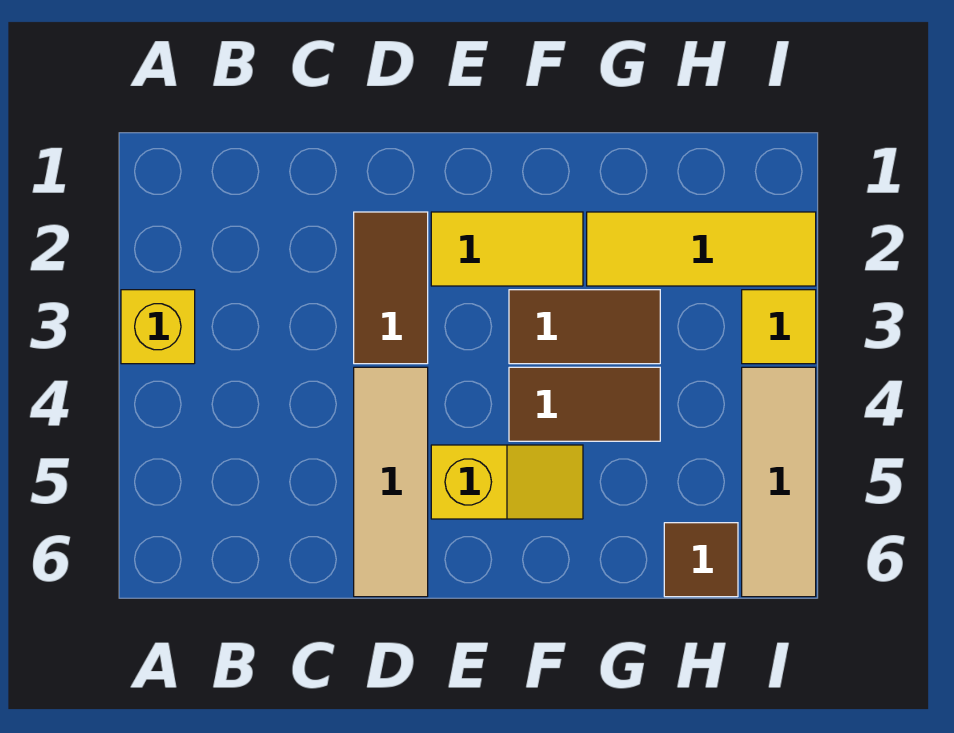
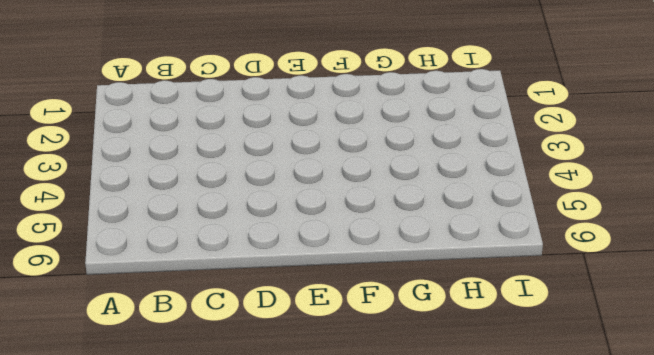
none -> yellow brick A3 level 1
none -> brown tile D2:D3 level 1

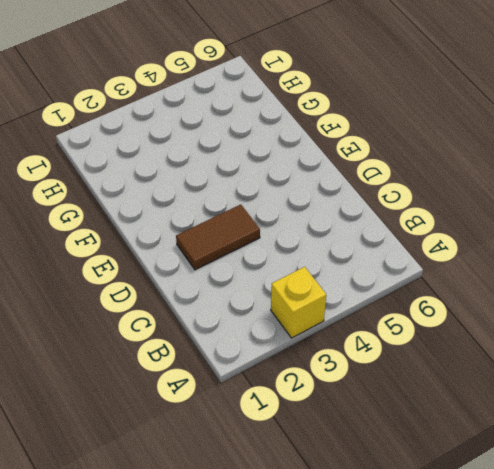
none -> tan tile D4:D6 level 1
none -> yellow tile E2:F2 level 1

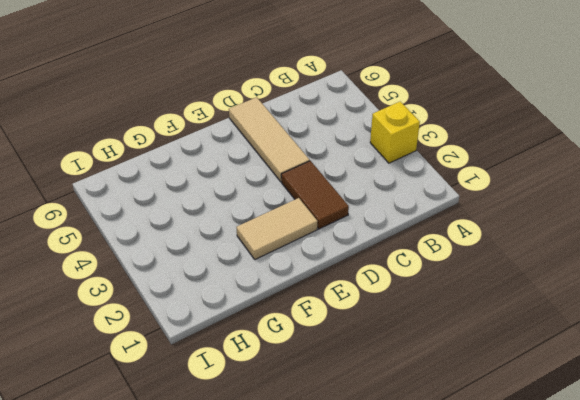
tan tile E2:F2 level 1 -> yellow tile E2:F2 level 1
none -> yellow slope E5:F5 level 1 top E
none -> brown tile F3:G3 level 1

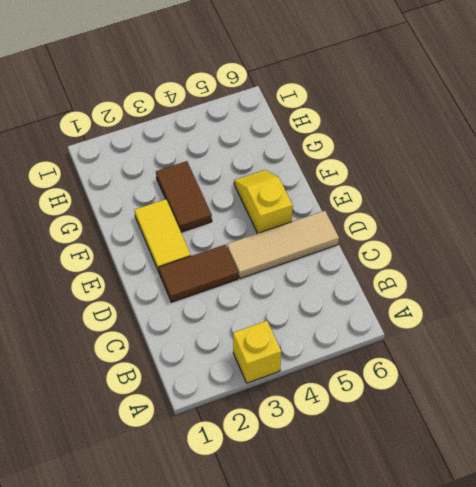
none -> brown tile F4:G4 level 1
none -> yellow tile G2:I2 level 1

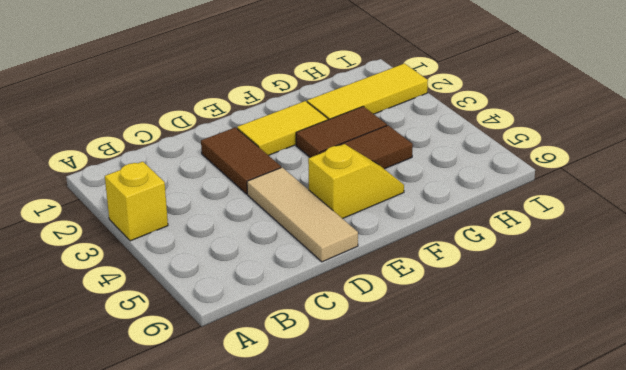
none -> brown tile H6 level 1
none -> yellow tile I3 level 1

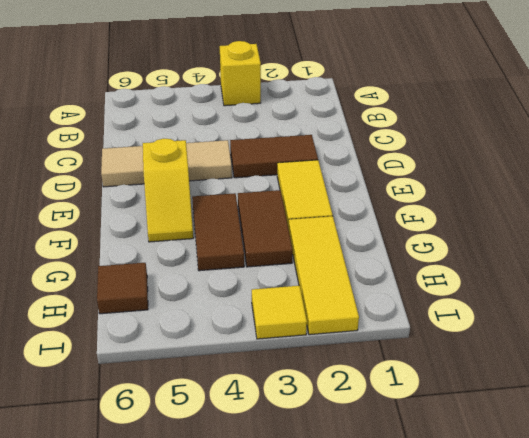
none -> tan tile I4:I6 level 1

